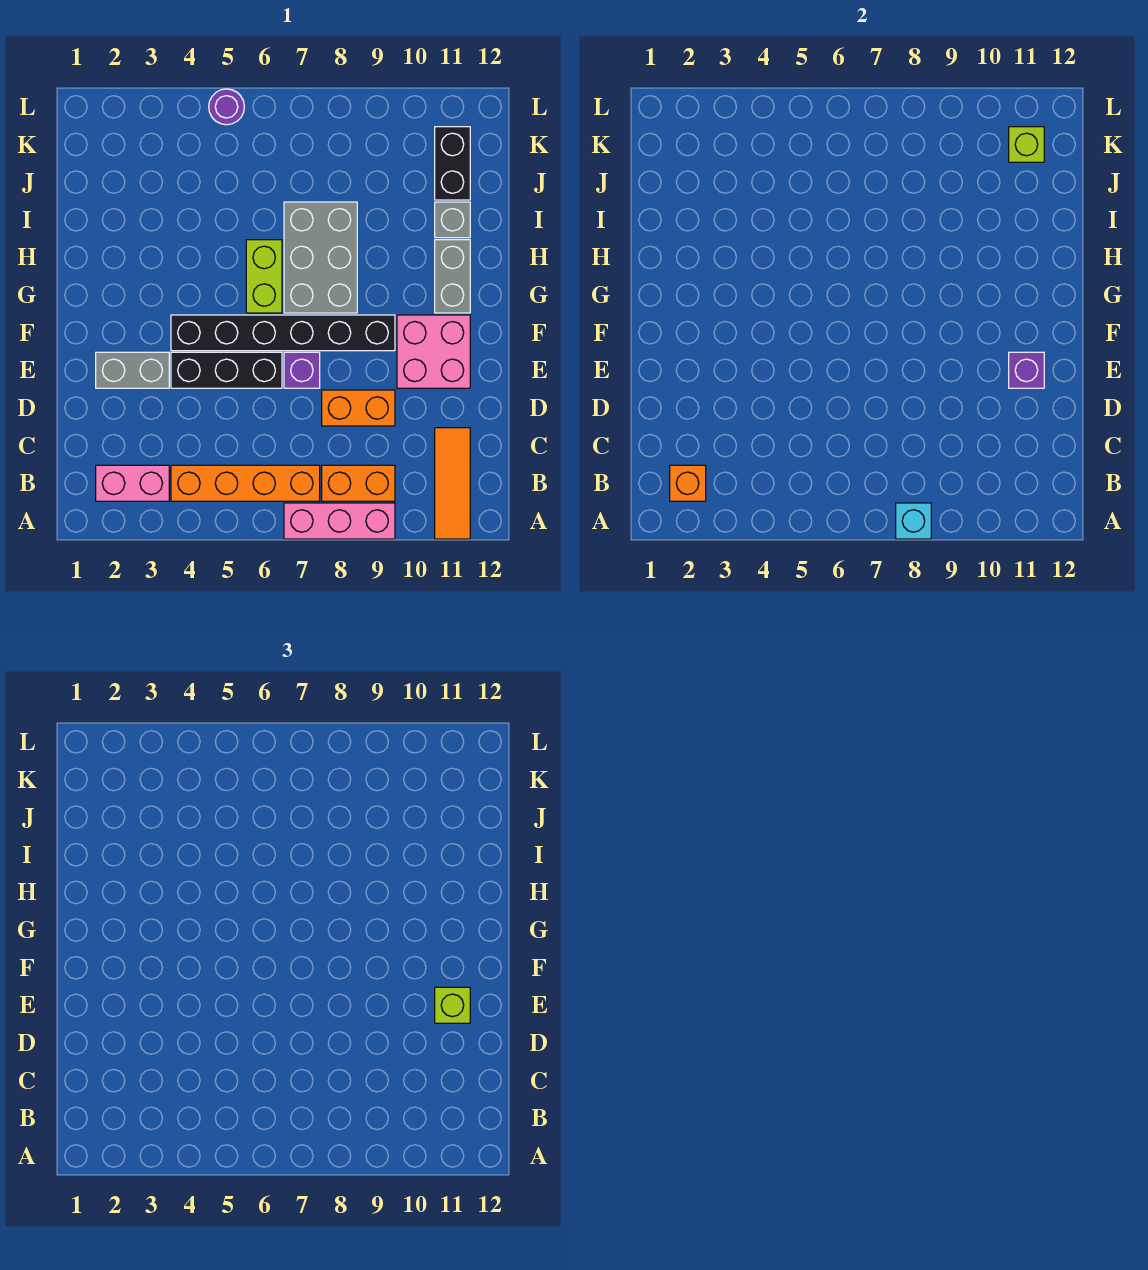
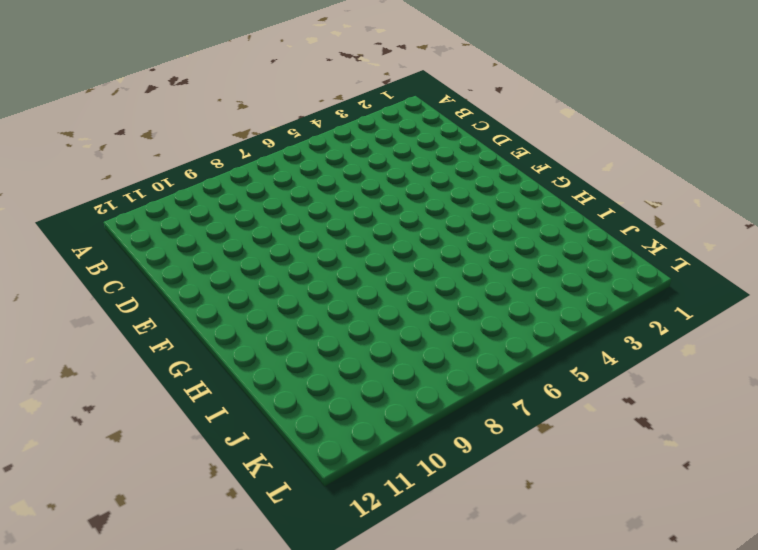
none -> pink brick A7:A9 level 1
none -> orange tile A11:C11 level 1
none -> pink brick B2:B3 level 1

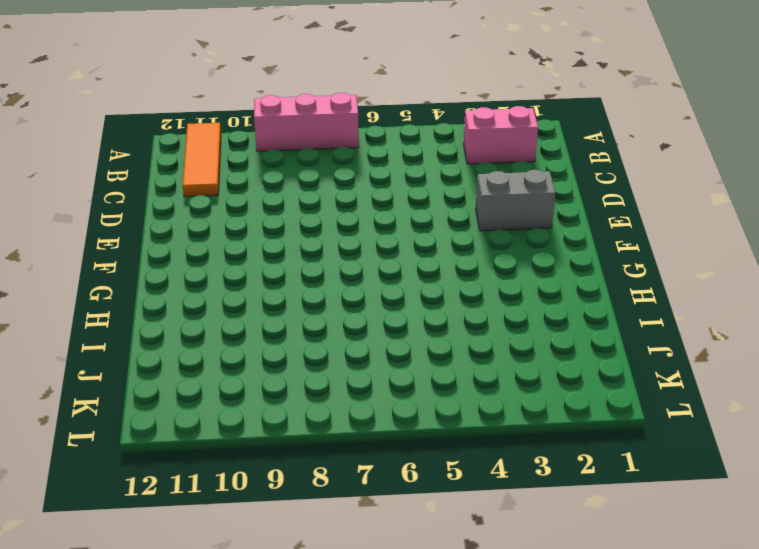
none -> orange brick B4:B7 level 1
none -> orange brick B8:B9 level 1
none -> orange brick D8:D9 level 1

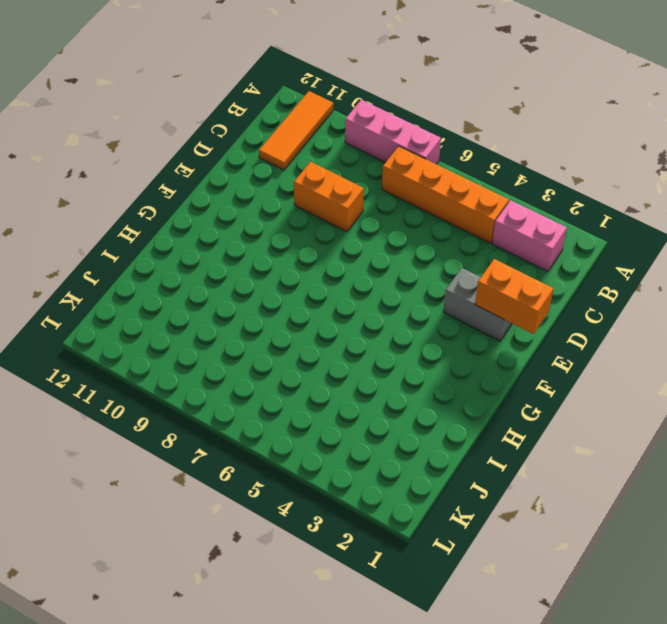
orange brick E1:E2 level 2 -> orange brick B8:B9 level 1
none -> black brick E4:E6 level 1
none -> purple brick E7 level 1
none -> pink brick E10:F11 level 1

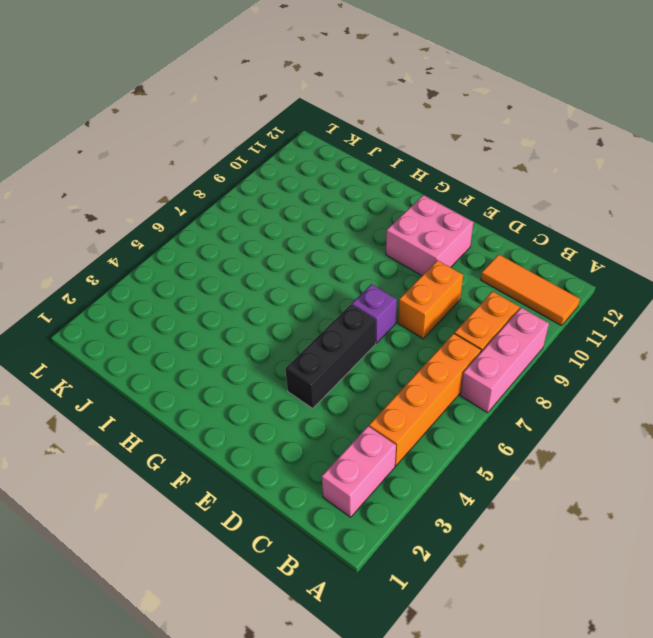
none -> grey brick E2:E3 level 1
none -> black brick F4:F9 level 1
none -> lime brick G6:H6 level 1

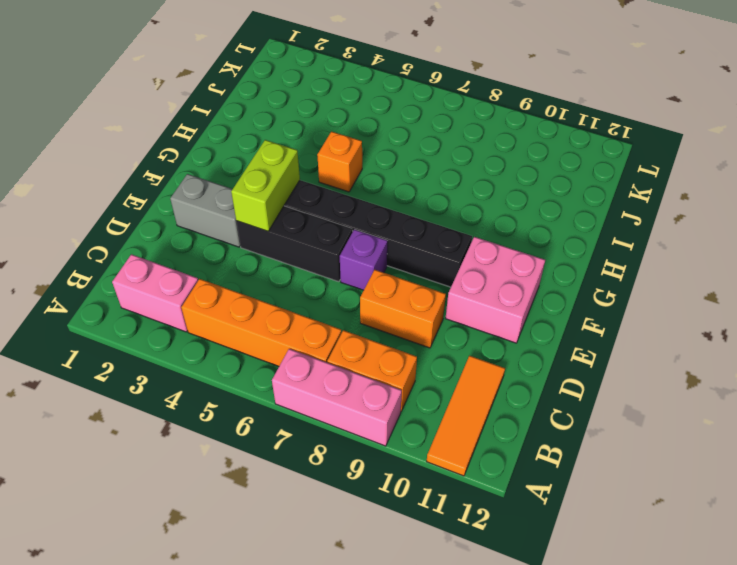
lime brick E4:F4 level 2 -> lime brick G6:H6 level 1
orange brick H5 level 1 -> orange brick B2 level 2
none -> grey brick G7:I8 level 1
none -> grey brick G11:H11 level 1
none -> grey brick I11 level 1

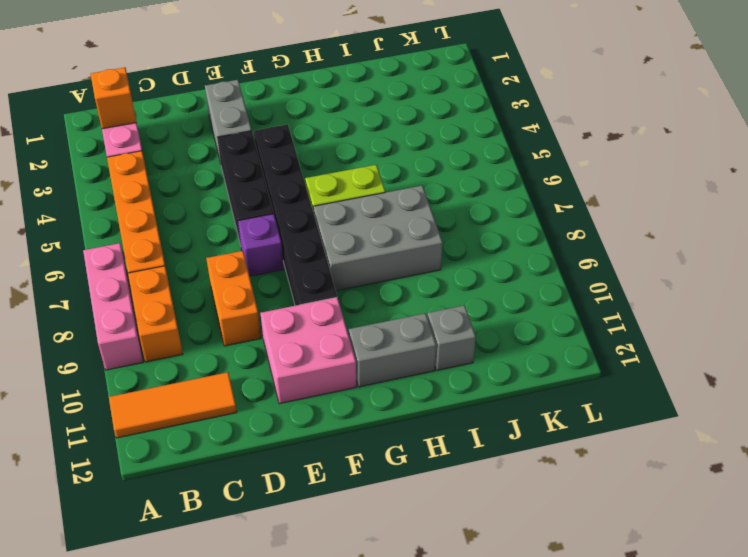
none -> black brick J11:K11 level 1
none -> purple round brick L5 level 1
none -> cyan brick A8 level 2

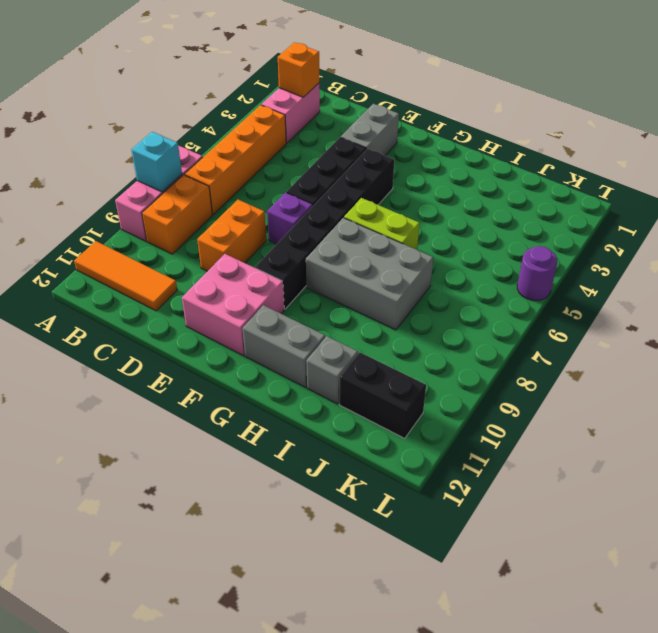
none -> purple brick E11 level 2
none -> lime brick K11 level 2
none -> lime brick E11 level 3

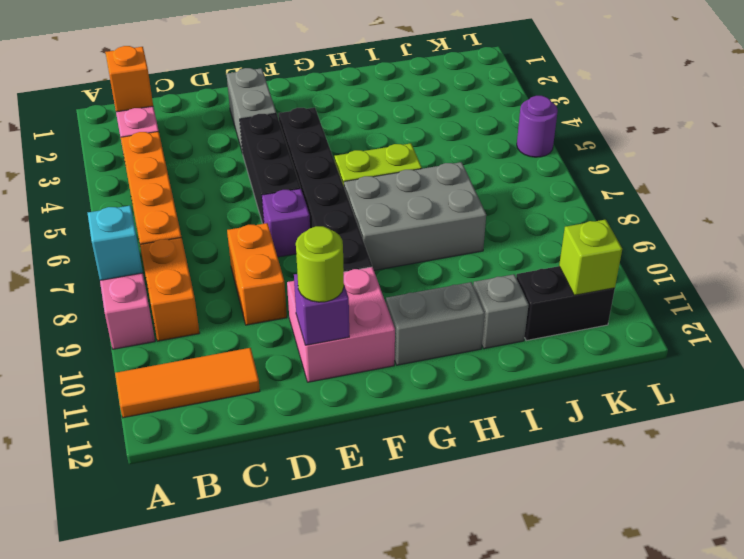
lime round brick E11 level 3 -> lime brick E11 level 3

